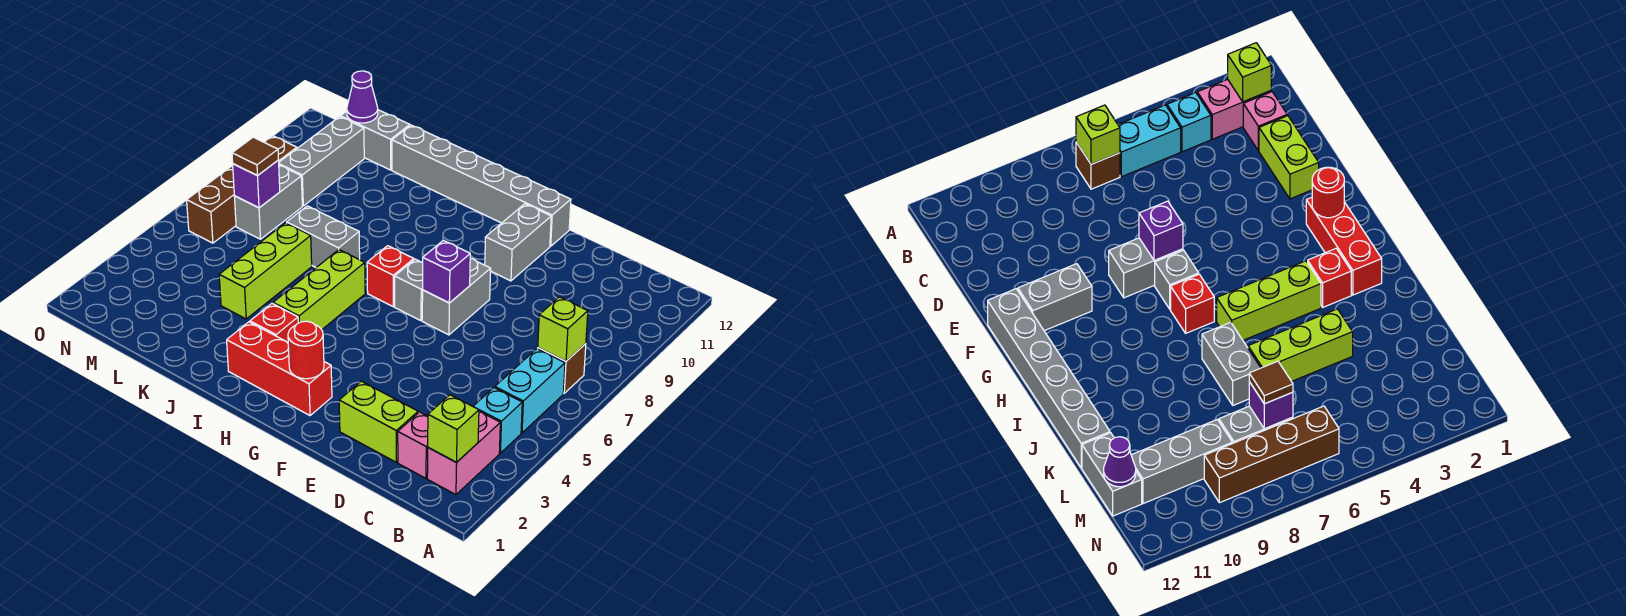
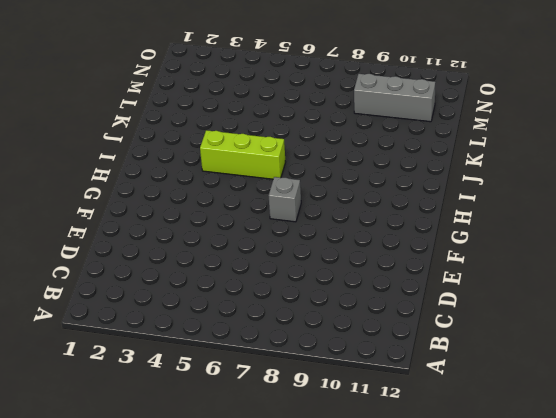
none -> pink brick B2:B3 level 1
none -> cyan brick B4 level 1
none -> cyan brick B5:B6 level 1

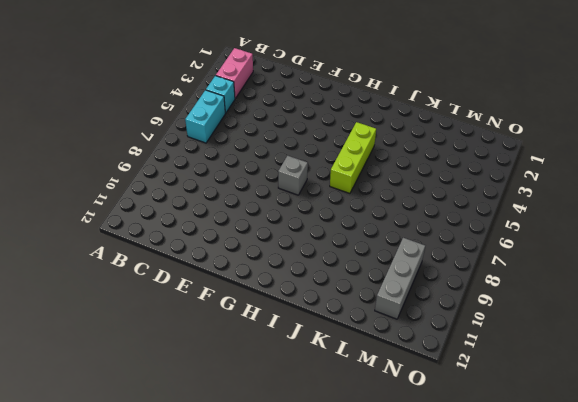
none -> brown brick B7 level 1
none -> pink brick C2 level 1
none -> lime brick D2:E2 level 1

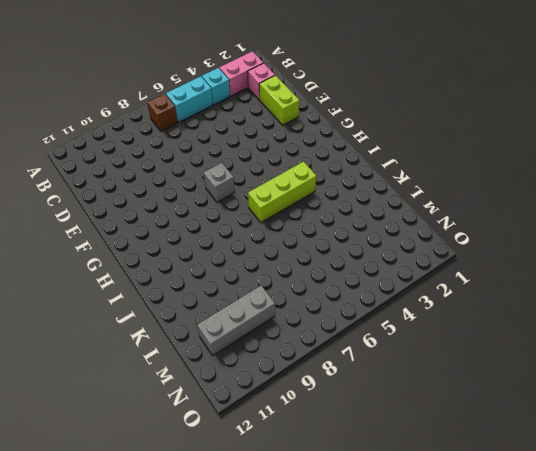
none -> grey brick F7:F8 level 1
none -> grey brick F10:F11 level 1
none -> grey brick F12:K12 level 1

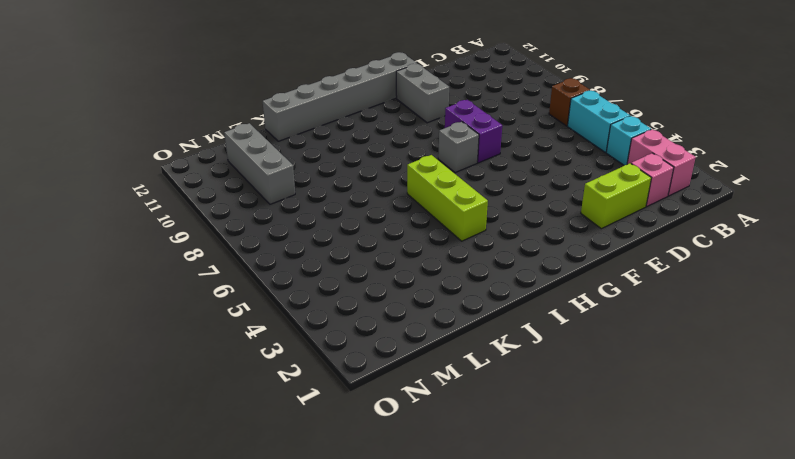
purple brick F7:F8 level 1 -> grey brick F7:F8 level 1
none -> red brick G2:I2 level 1
none -> red brick H7 level 1
none -> red brick I3 level 1

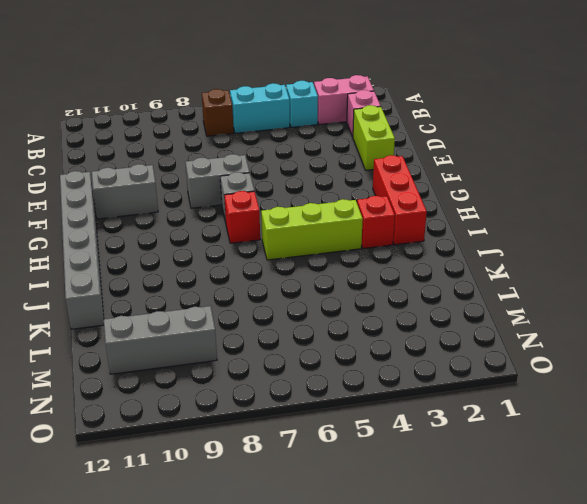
none -> grey brick J7:K7 level 1
none -> lime brick K4:K6 level 1
none -> grey brick L12:M12 level 1

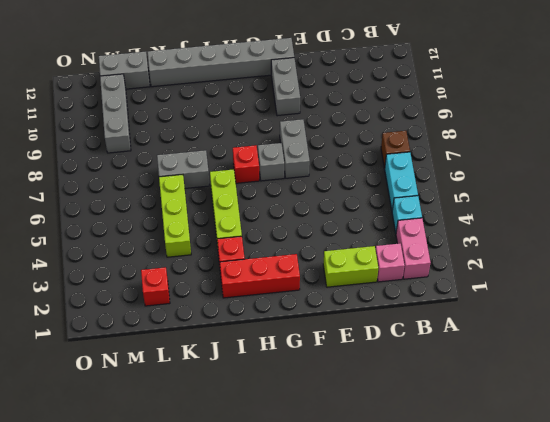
red brick L2 level 1 -> none
none -> grey brick M7:M8 level 1
none -> brown brick N6:N9 level 1
none -> lime brick B2 level 2

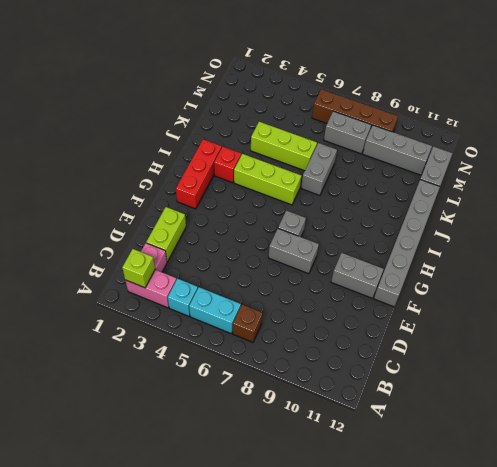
none -> red brick H7 level 1
none -> lime brick B7 level 2
none -> purple brick F7 level 2

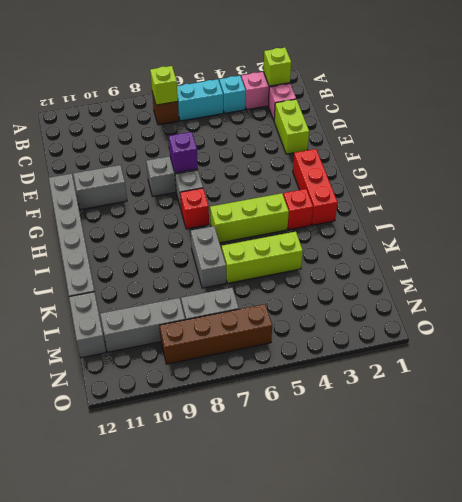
none -> red round brick G2 level 2
none -> purple brick M7 level 2
none -> purple cone M12 level 2

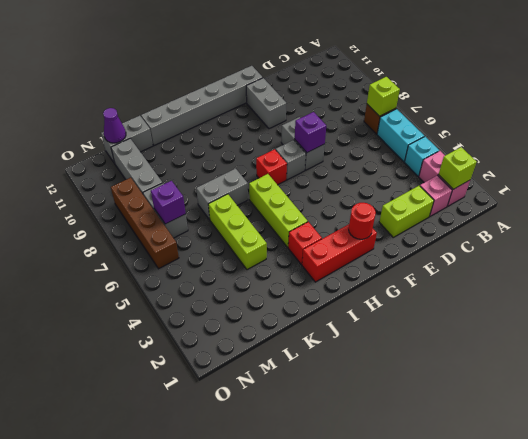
none -> brown tile M7 level 3

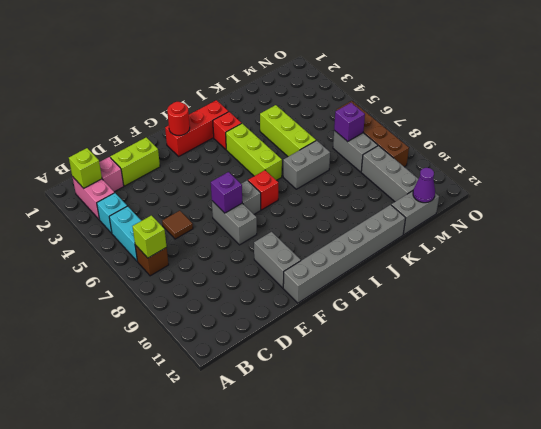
brown tile D6 level 1 -> brown tile M7 level 3

